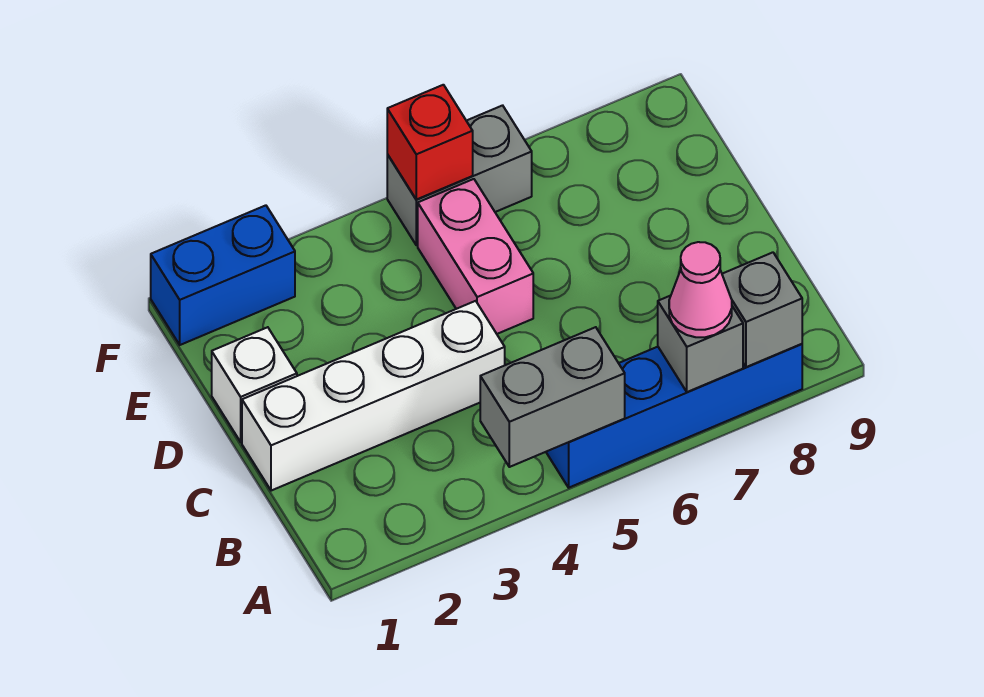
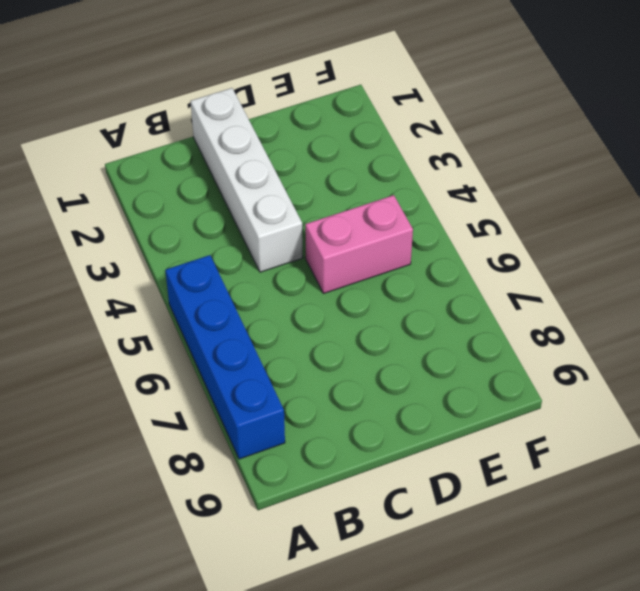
none -> white brick D1 level 1
none -> blue brick F1:F2 level 1

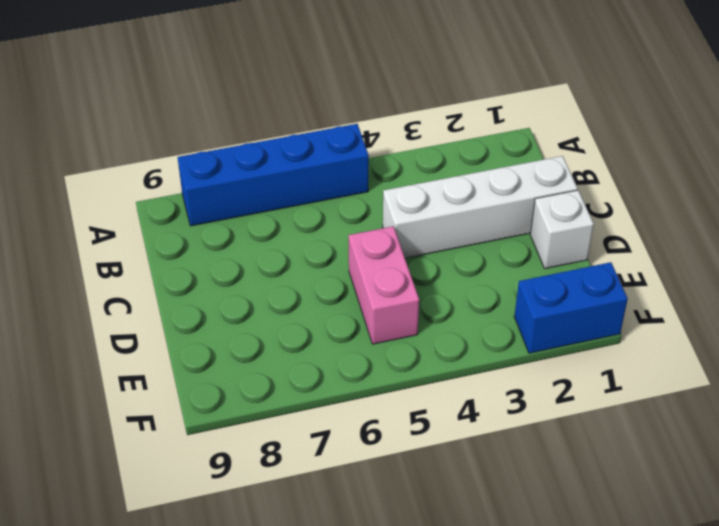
none -> grey brick F5:F6 level 1
none -> grey brick A4:A5 level 2

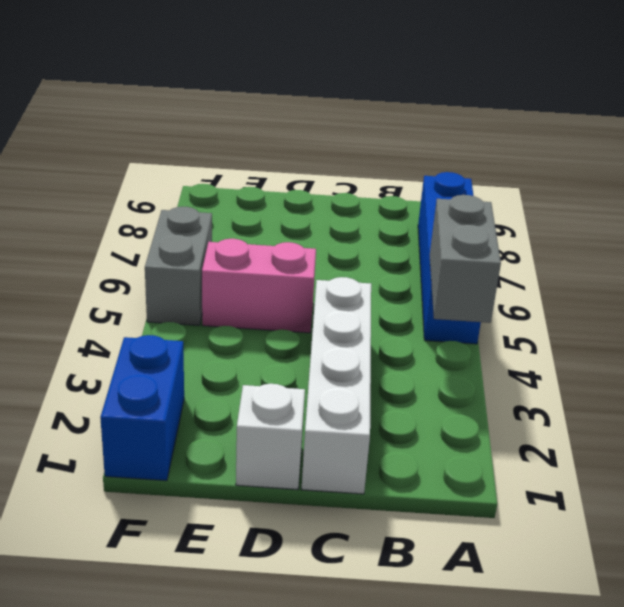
none -> grey brick A7 level 2
none -> grey brick A8 level 2

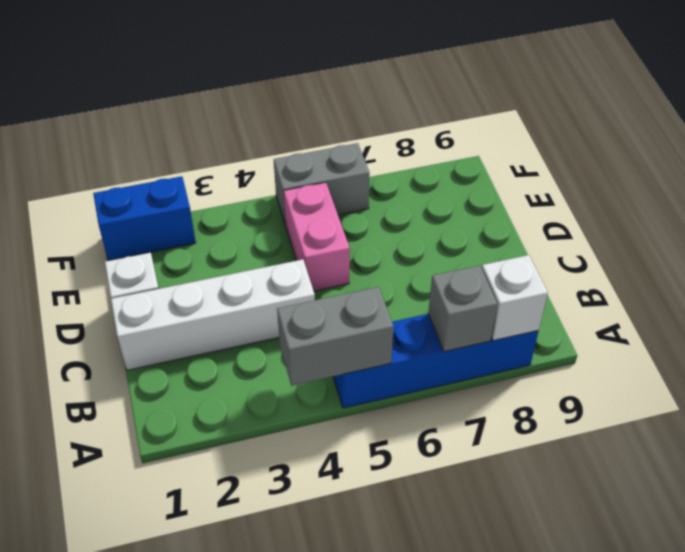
white brick A8 level 2 -> grey brick A8 level 2
none -> red brick F5 level 2
none -> pink cone A7 level 3

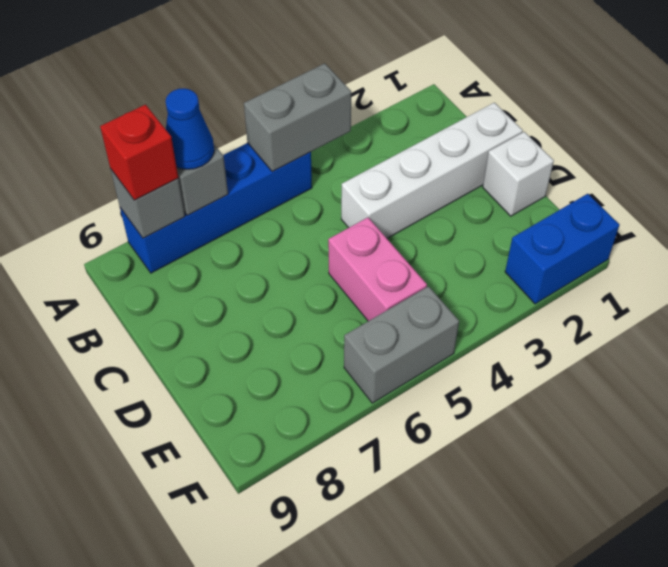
blue cone A7 level 3 -> pink cone A7 level 3
red brick A8 level 3 -> red brick F5 level 2

